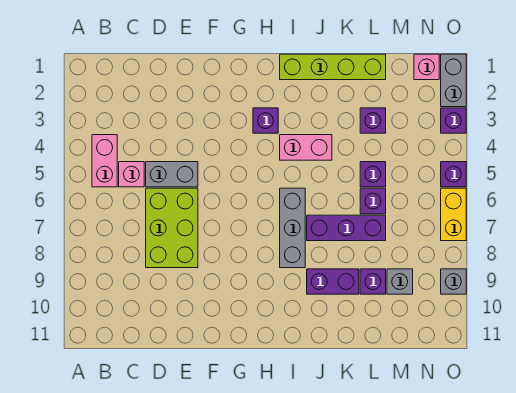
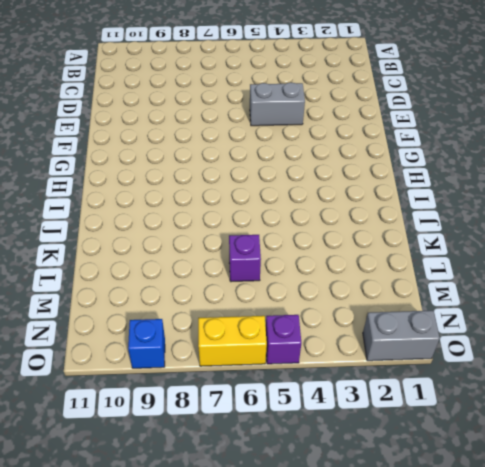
grey brick E4:E5 level 1 -> grey brick D5:E5 level 1
blue brick O9 level 1 -> grey brick O9 level 1
none -> pink brick B4:B5 level 1
none -> pink brick C5 level 1
none -> lime brick D6:E8 level 1

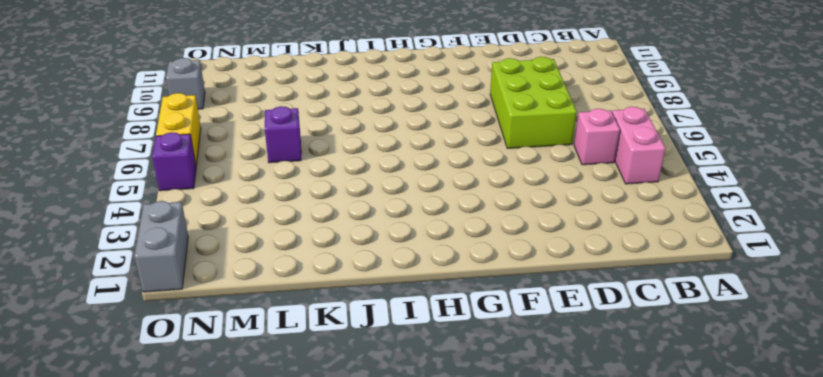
none -> grey brick D5:E5 level 1
none -> purple brick H3 level 1
none -> lime brick I1:L1 level 1

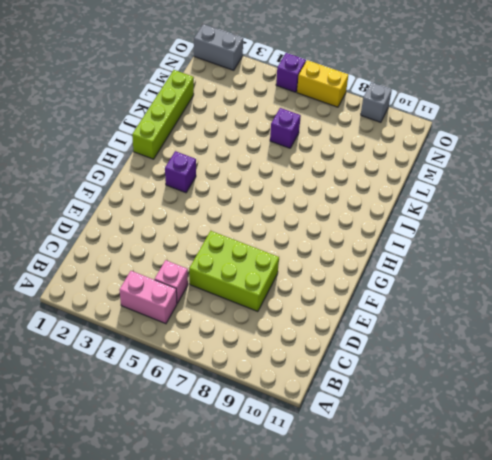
none -> grey brick D5:E5 level 1
none -> pink brick I4:J4 level 1
none -> grey brick I6:I8 level 1

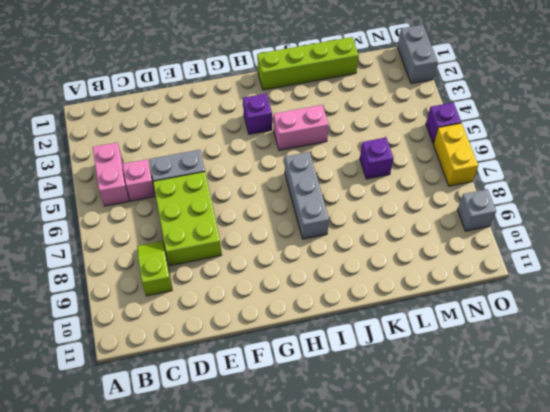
lime slope C8:C9 level 1 top 9 -> none
none -> purple brick J7:L7 level 1
none -> purple brick J9:K9 level 1
none -> purple brick L3 level 1

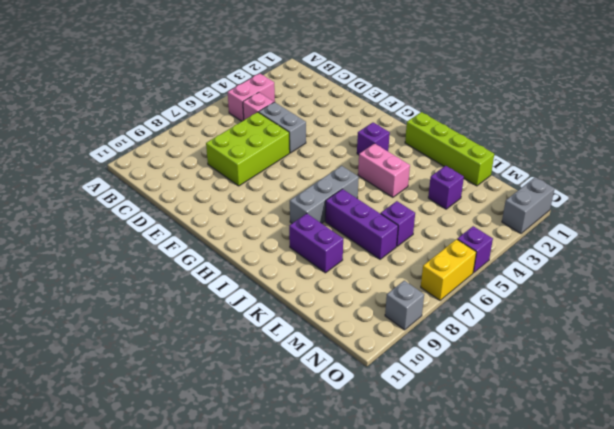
none -> purple brick L5 level 1
none -> purple brick L9 level 1
none -> grey brick M9 level 1

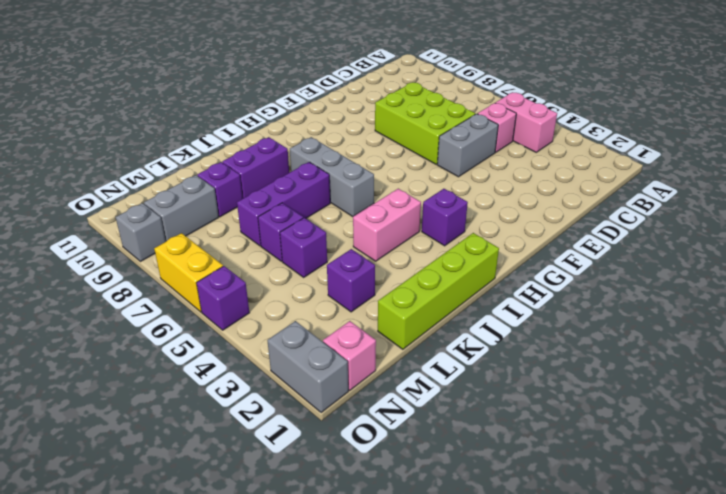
grey brick M9:N9 level 1 -> grey brick M9 level 1
none -> purple brick O3 level 1

